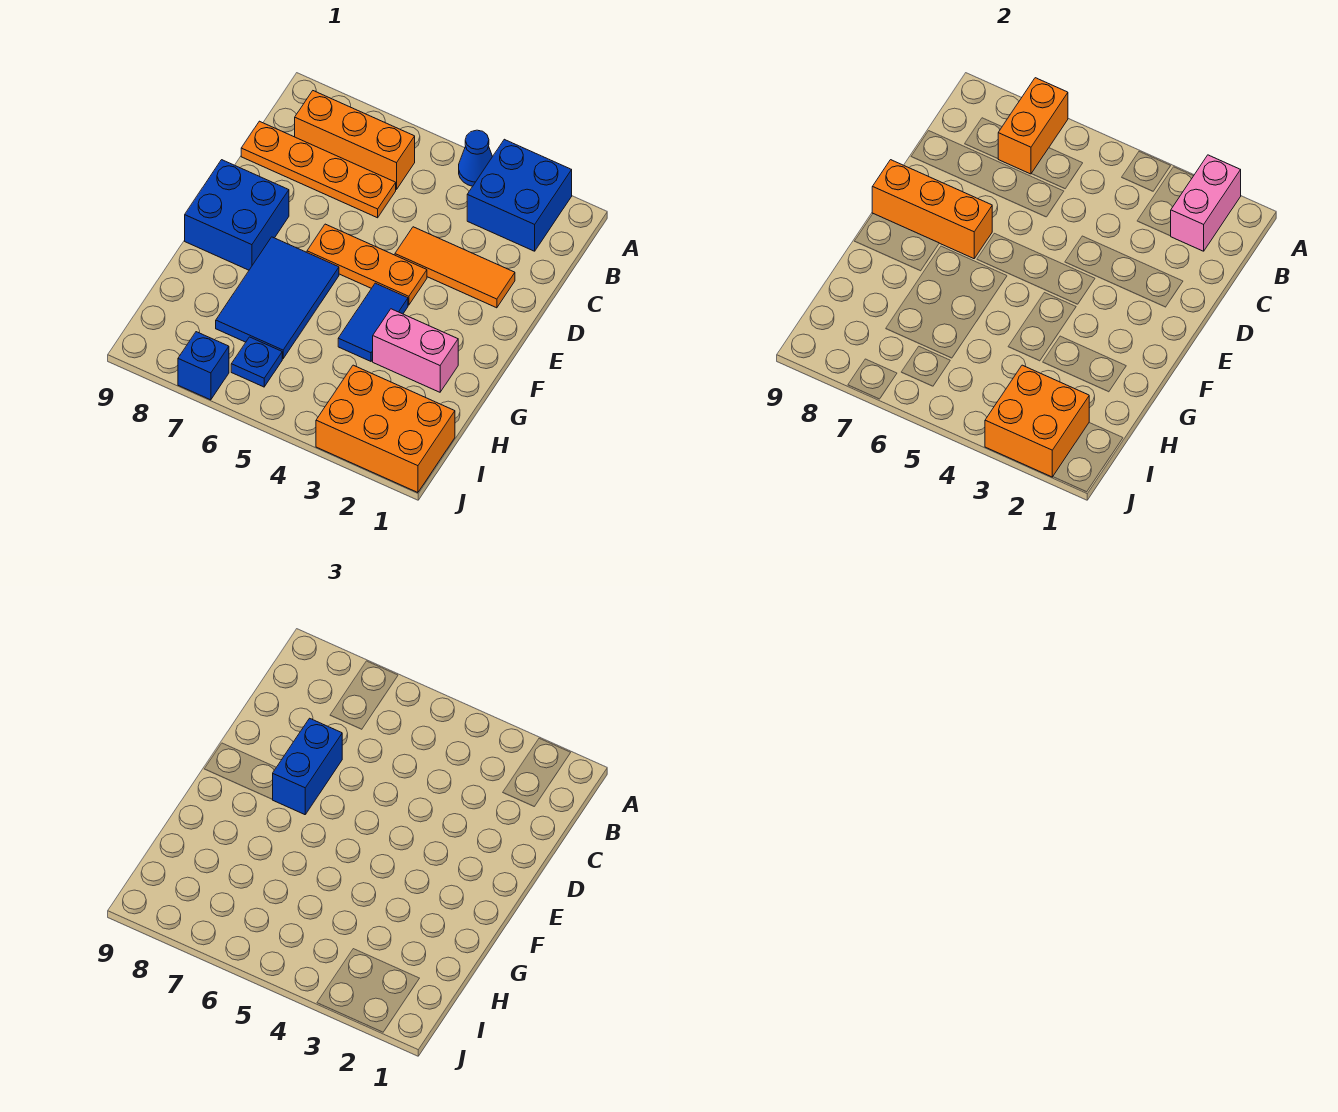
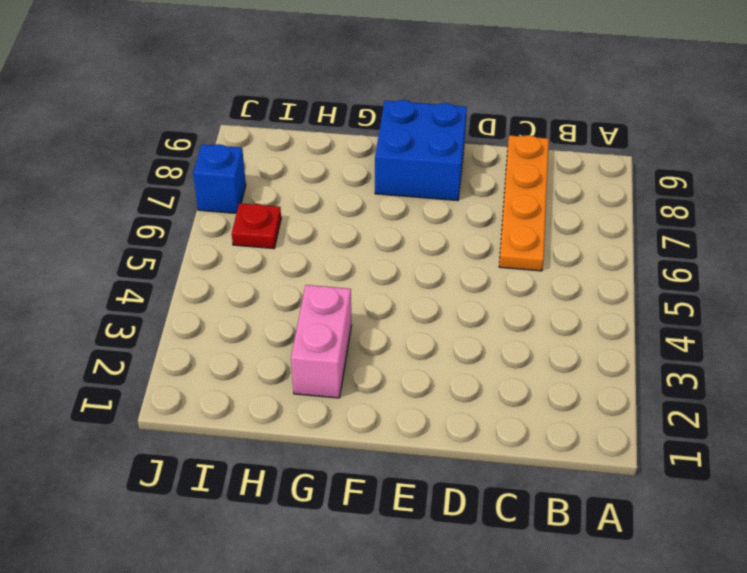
red plate I6 level 1 -> blue plate I6 level 1
none -> blue brick A2:B3 level 1
none -> blue cone A4 level 1
none -> orange brick B6:B8 level 1

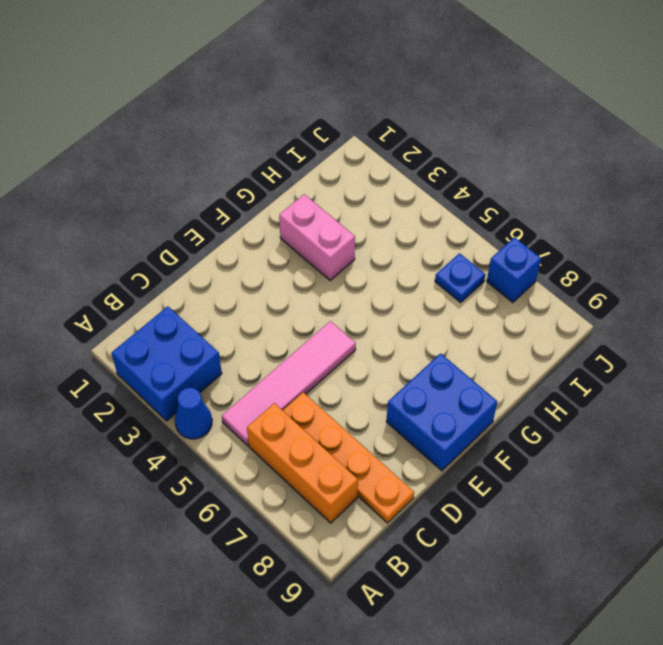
pink tile B5:E5 level 1 -> orange plate E4:E6 level 1
none -> orange tile D2:D4 level 1
none -> blue tile F4:G4 level 1
none -> blue tile F6:H7 level 1

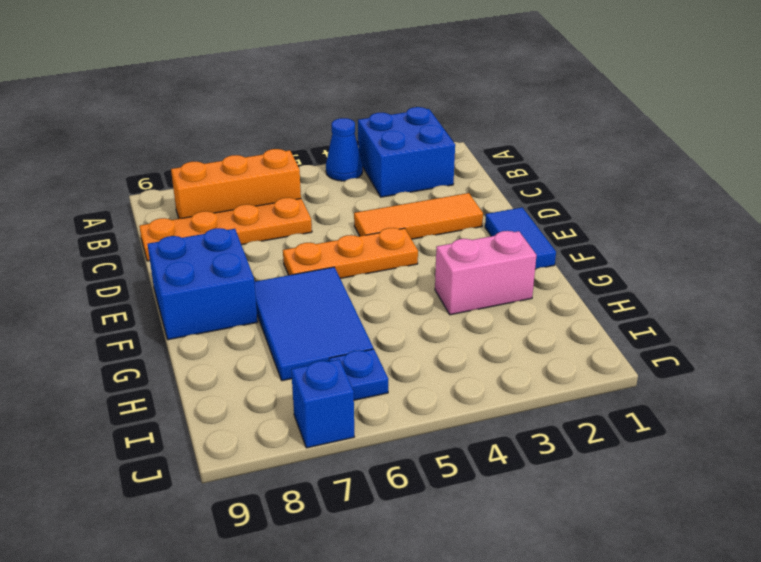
blue tile E1:F1 level 1 -> blue tile F4:G4 level 1
none -> orange brick I1:J3 level 1
none -> pink brick A2:B2 level 2
none -> orange brick A7:B7 level 2

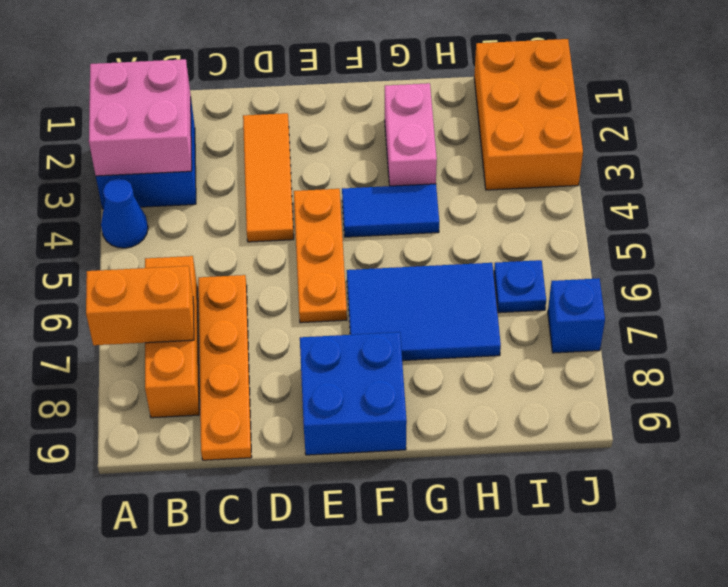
pink brick A2:B3 level 2 -> pink brick A2:B2 level 2
none -> orange brick E7:E9 level 2
none -> orange brick I2:J3 level 2
none -> blue brick D7:E7 level 3

